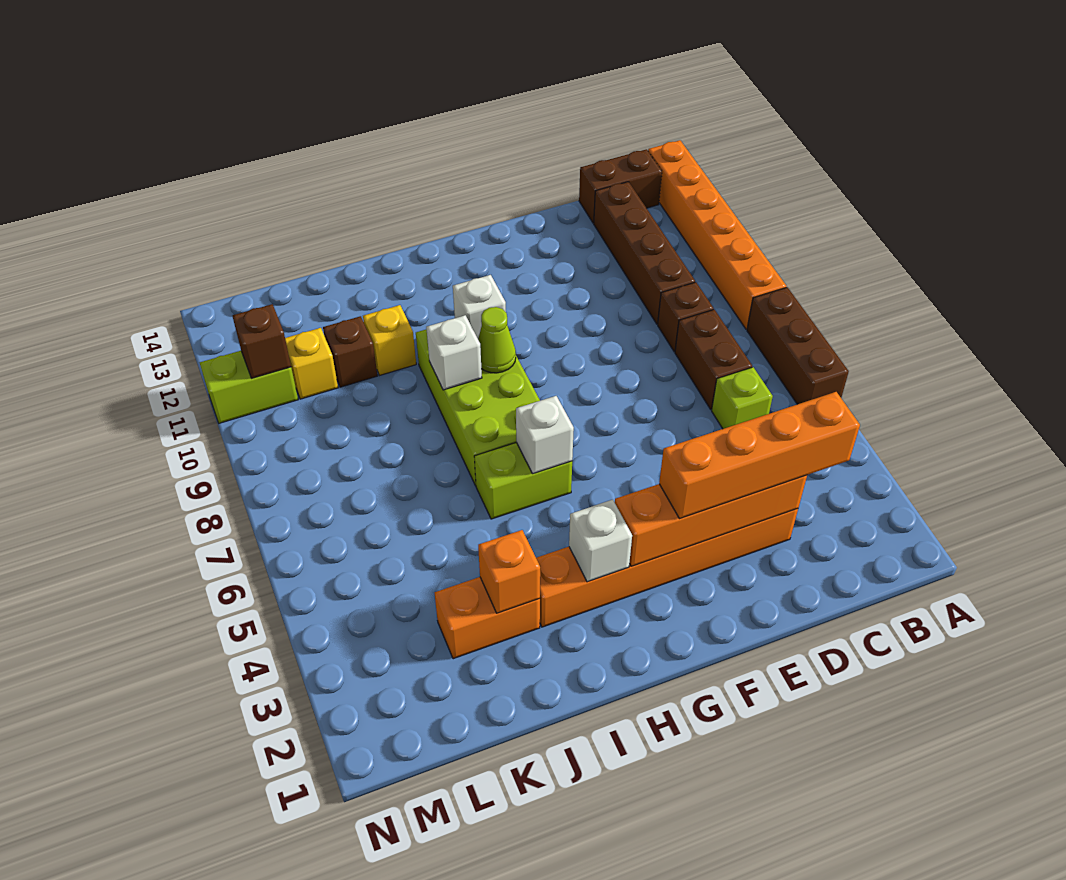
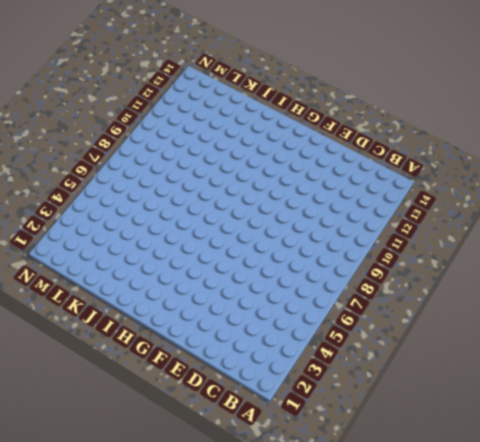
none -> brown brick A6:A8 level 1
none -> orange brick A9:A14 level 1
none -> brown brick B14:C14 level 1

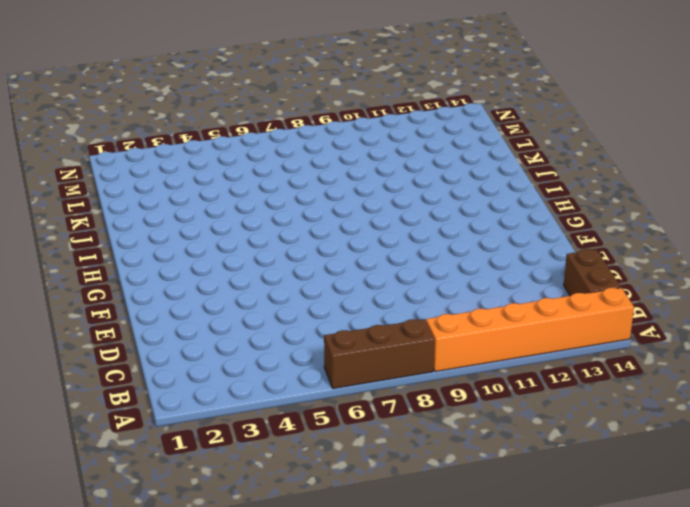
none -> lime brick C6 level 1
none -> brown brick C7:C8 level 1
none -> brown brick C9 level 1

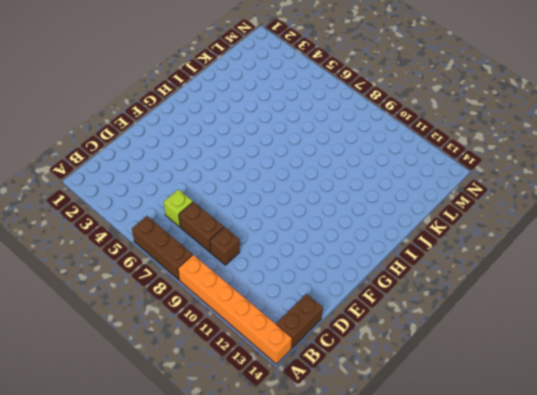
none -> brown brick C10:C13 level 1
none -> orange brick D3:I3 level 1
none -> lime brick H6:I6 level 1

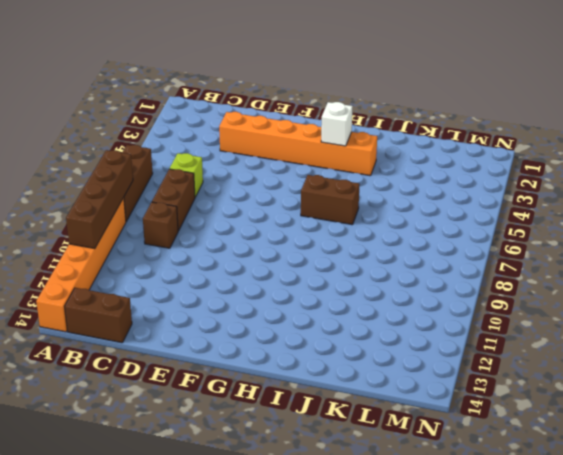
brown brick A8:A11 level 2 -> brown brick C10:C13 level 1
brown brick H6:I6 level 1 -> lime brick H6:I6 level 1
none -> lime brick H7:I10 level 1
none -> orange brick J3:K3 level 1
none -> yellow brick J11 level 1

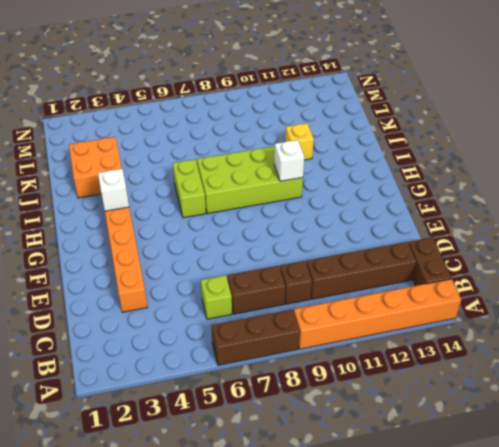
orange brick J2:K3 level 1 -> orange brick J3:K3 level 1
none -> brown brick K11 level 1
none -> yellow brick L11 level 1
none -> lime brick M11:N11 level 1

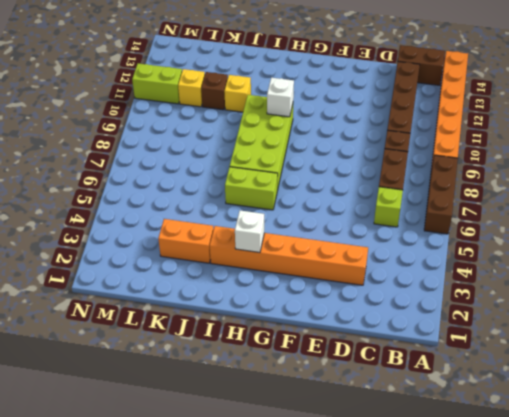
none -> orange brick D3:G3 level 2
none -> white brick H6 level 2
none -> lime cone H9 level 2

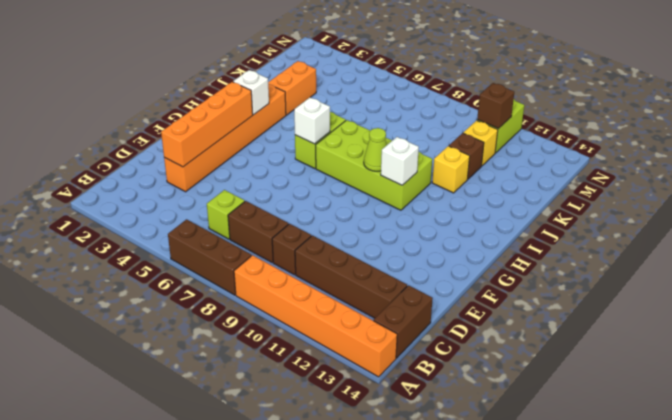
none -> white brick I9 level 2
none -> orange brick J3 level 2
none -> orange brick C3:F3 level 3

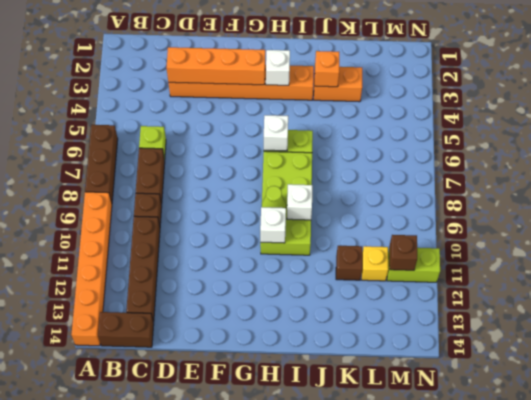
none -> yellow brick J11 level 1
none -> orange brick C3:F3 level 3

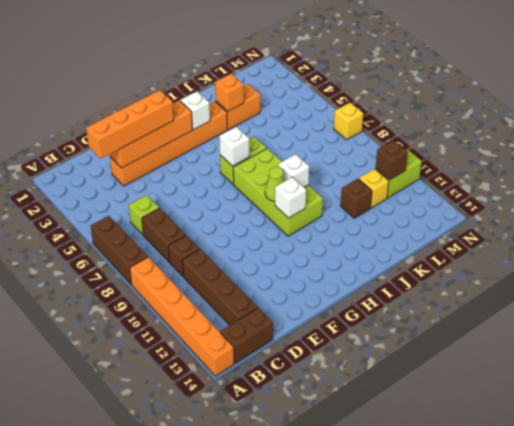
yellow brick N7 level 1 -> yellow brick J11 level 1

